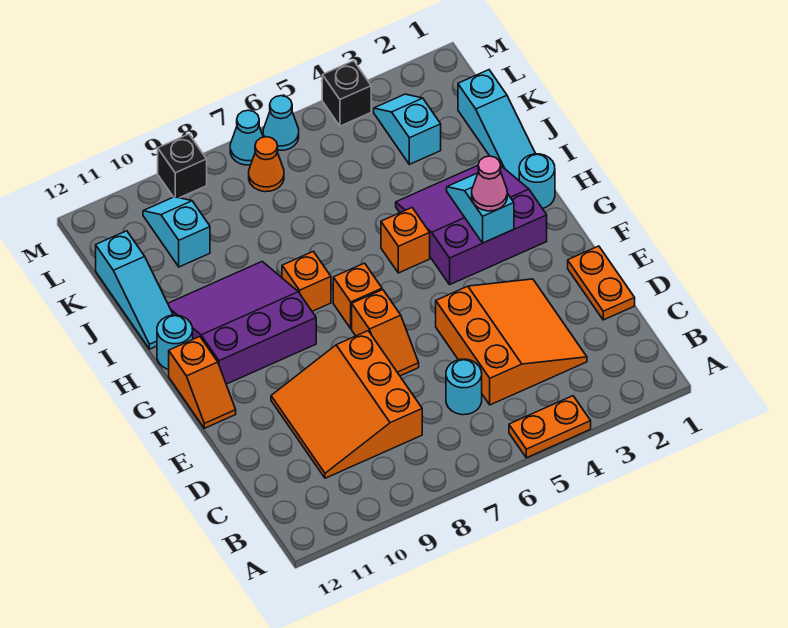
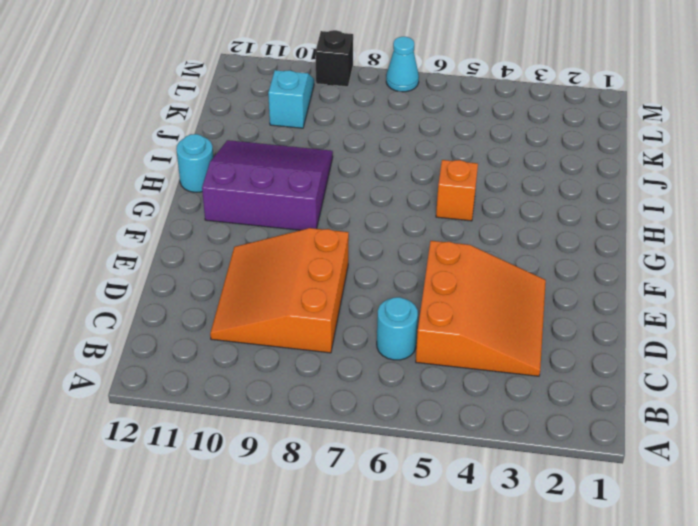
none -> orange plate A4:A5 level 1
none -> orange plate D1:E1 level 1
none -> orange slope E7:F7 level 1 top F

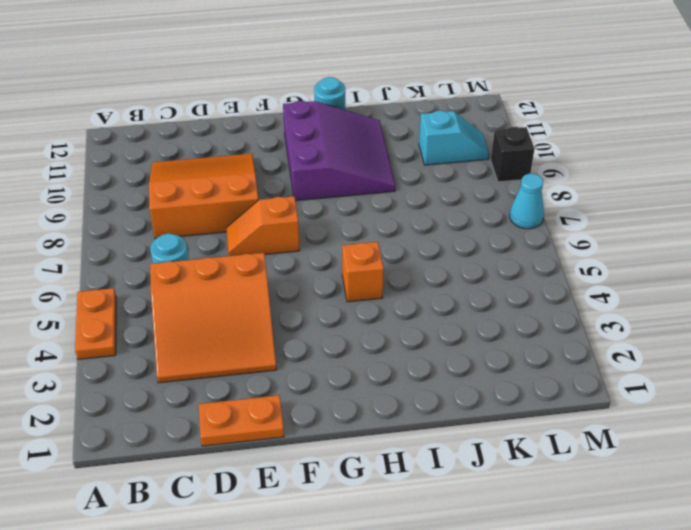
none -> orange slope F12:G12 level 1 top G
none -> purple slope G2:I4 level 1 top G
none -> orange brick G7 level 1

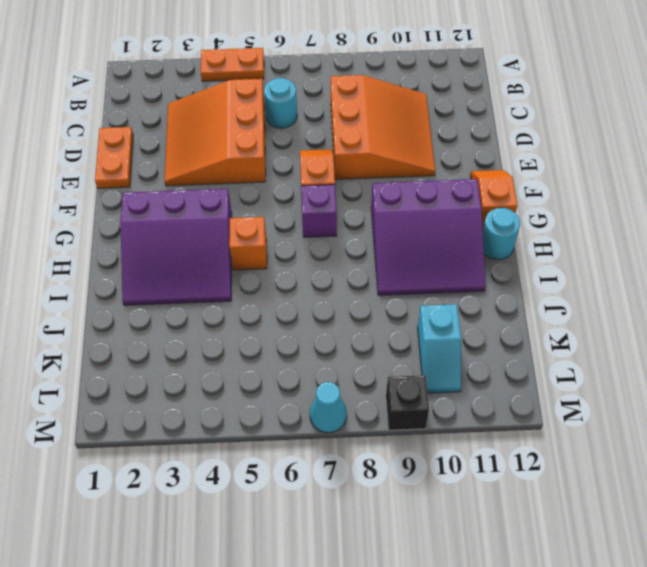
purple brick G7 level 1 -> orange brick G7 level 1
none -> cyan round brick H1 level 1
none -> orange brick H8 level 1
none -> cyan slope I1:K1 level 1 top K

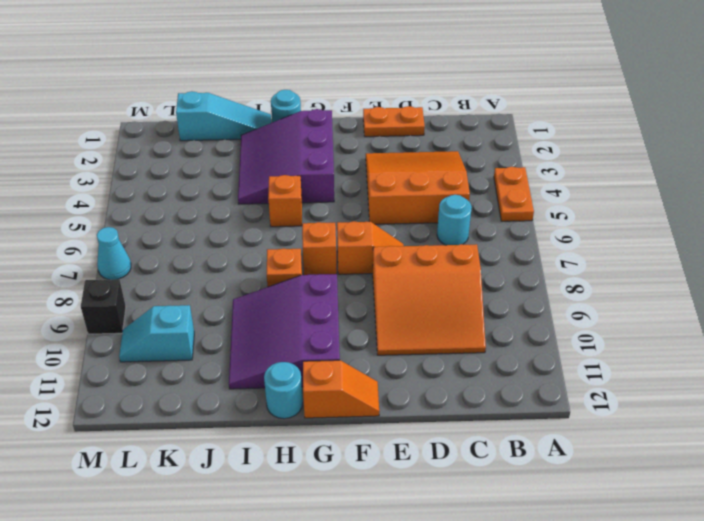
none -> cyan slope I12:K12 level 1 top K
none -> cyan slope K3:L3 level 1 top K
none -> orange cone L7 level 1

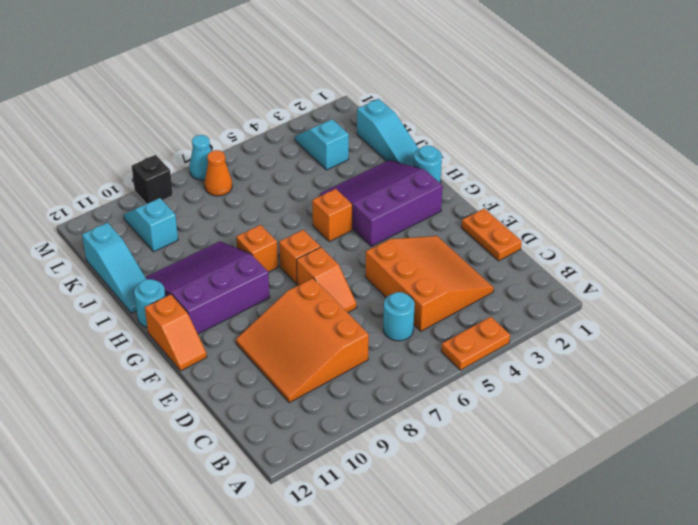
none -> black brick M4 level 1
none -> cyan cone M6 level 1
none -> cyan slope G3:H3 level 2 top G

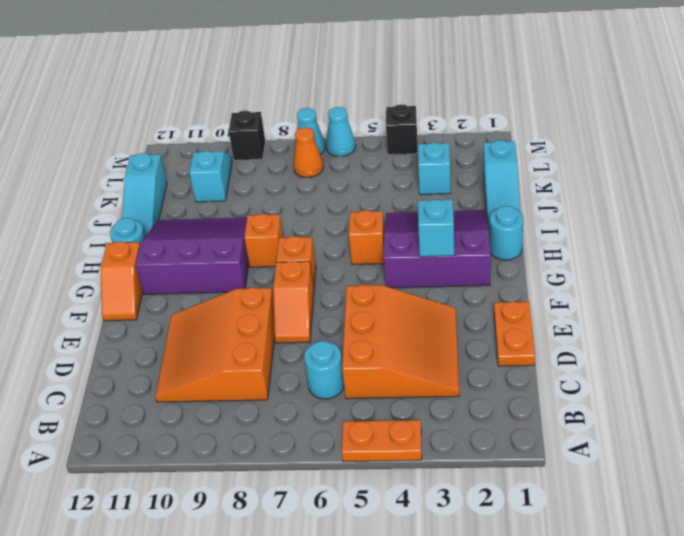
none -> pink cone G3 level 3

